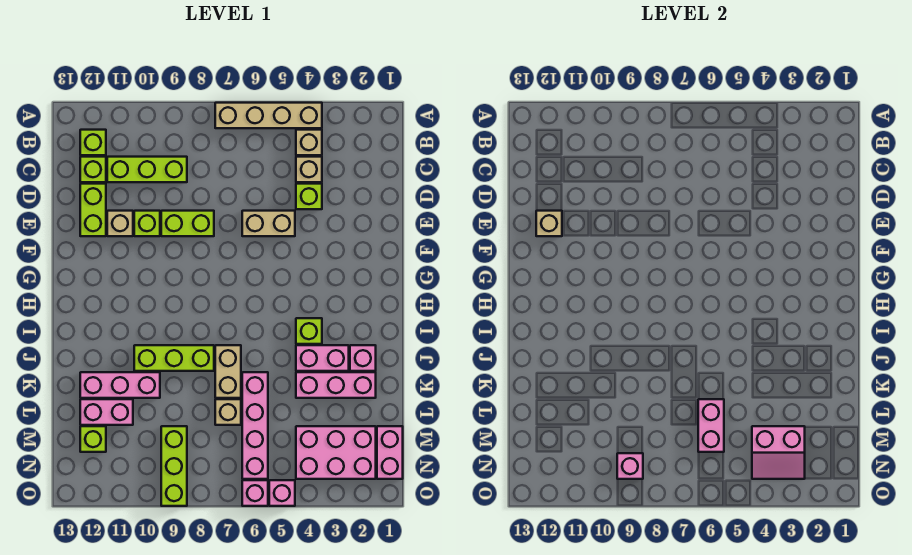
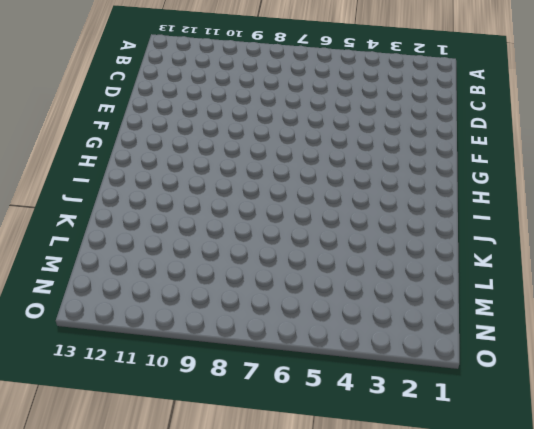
none -> tan brick A4:A7 level 1
none -> tan brick B4 level 1
none -> lime brick B12 level 1
none -> tan brick C4 level 1

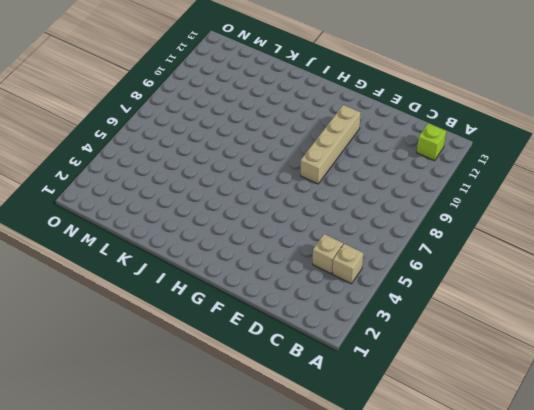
tan brick F8:F11 level 1 -> tan brick A4:A7 level 1
none -> lime brick C9:C11 level 1
none -> lime brick C12 level 1
none -> lime brick D4 level 1
none -> lime brick D12:E12 level 1

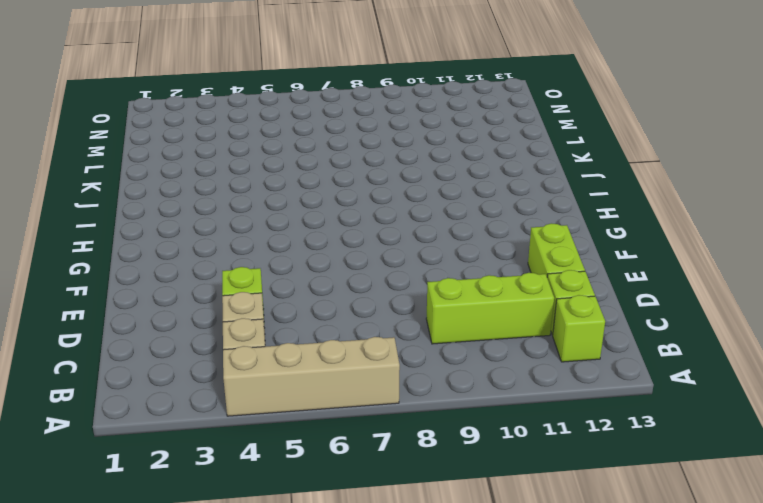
none -> tan brick E5:E6 level 1
none -> lime brick E8:E9 level 1
none -> lime brick E10 level 1
none -> tan brick E11 level 1

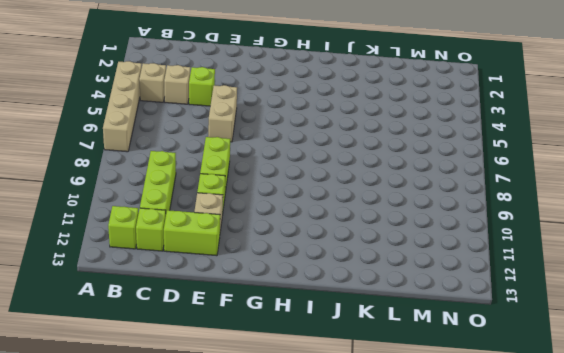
none -> lime brick I4 level 1
none -> pink brick J2 level 1
none -> pink brick J3:J4 level 1
none -> tan brick J7:K7 level 1

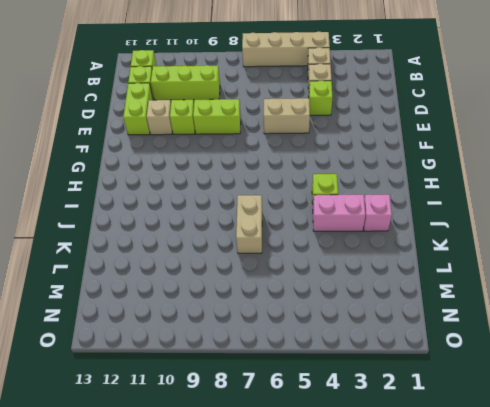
none -> lime brick J8:J10 level 1
none -> pink brick K2:K4 level 1
none -> pink brick K6:N6 level 1
none -> pink brick K10:K12 level 1

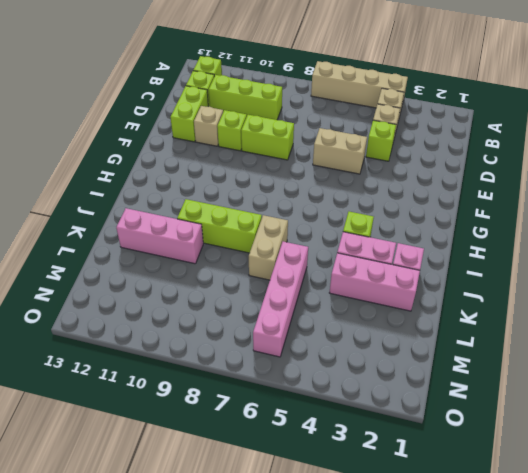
none -> tan brick L7 level 1
none -> pink brick L11:L12 level 1
none -> pink brick M1:N1 level 1
none -> pink brick M2:N4 level 1

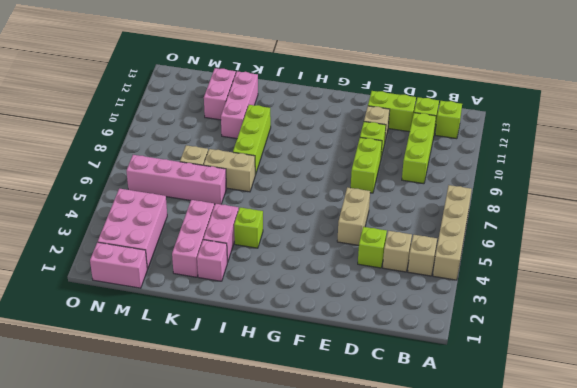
none -> lime brick M9:O9 level 1
none -> lime brick M12 level 1
none -> pink brick O5 level 1
none -> pink brick O6 level 1

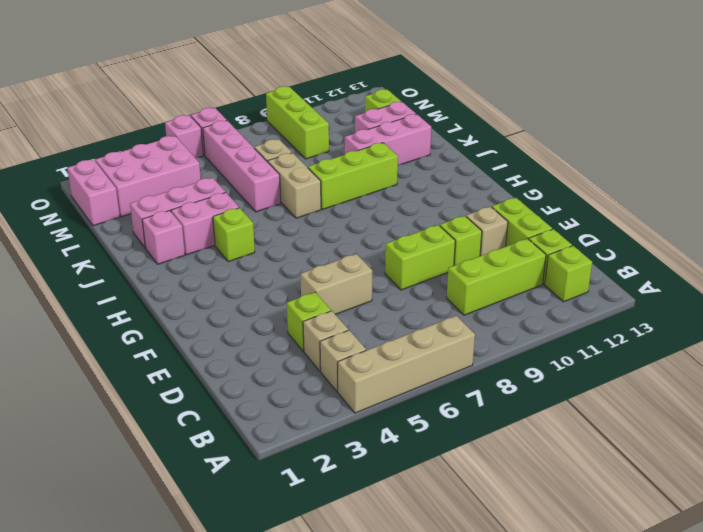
none -> tan brick E12 level 2
none -> pink brick L6:M6 level 2
none -> pink slope M3:N4 level 2 top M
none -> pink brick N9 level 2

